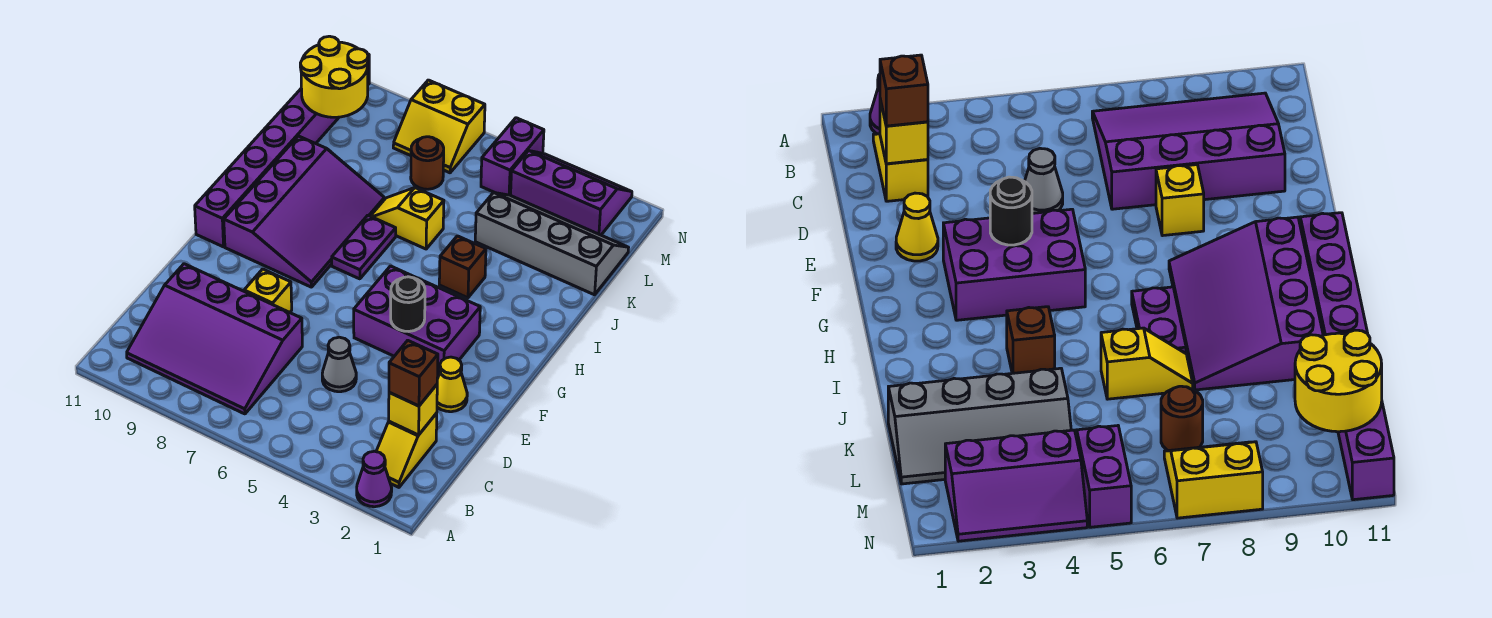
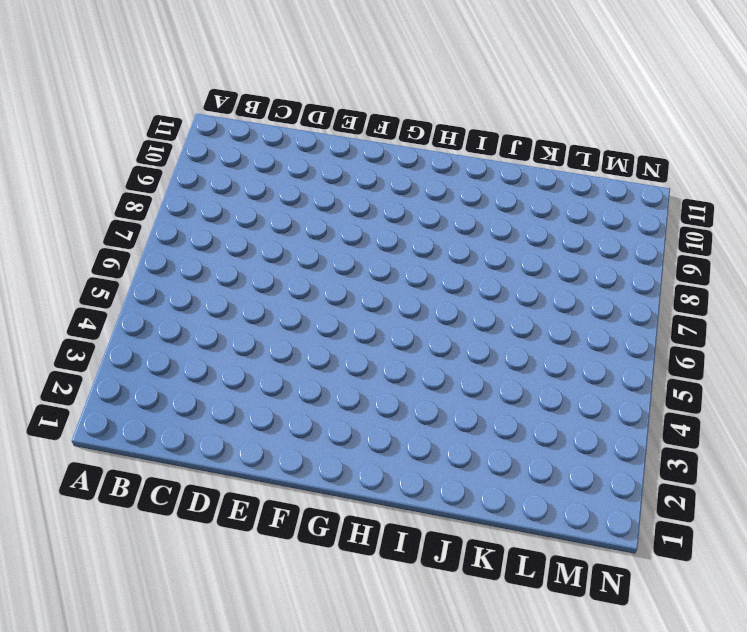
none -> purple cone A2 level 1
none -> yellow slope B2:C2 level 1 top C
none -> purple slope B7:D10 level 1 top D

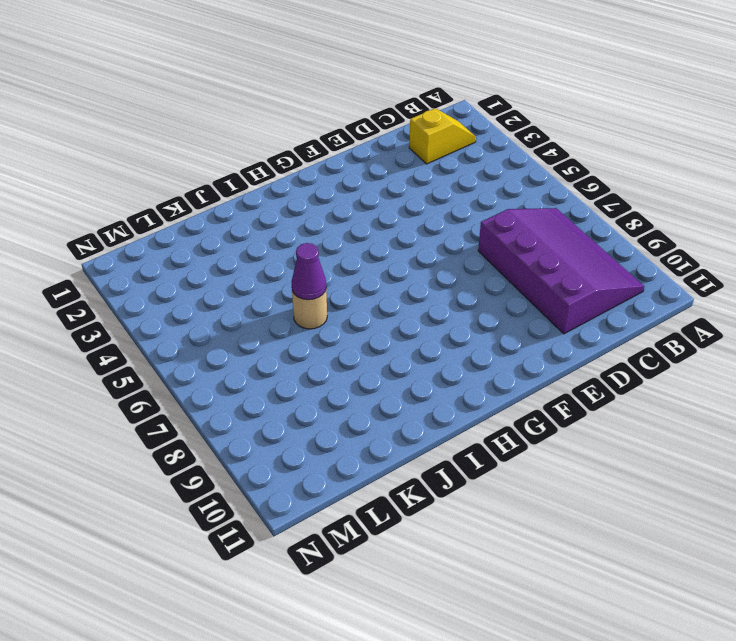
tan round brick J6 level 1 -> yellow slope J6:J7 level 1 top 6
purple cone J6 level 2 -> purple cone A2 level 1
none -> grey cone D5 level 1
none -> yellow cone E2 level 1
none -> yellow brick E8 level 1

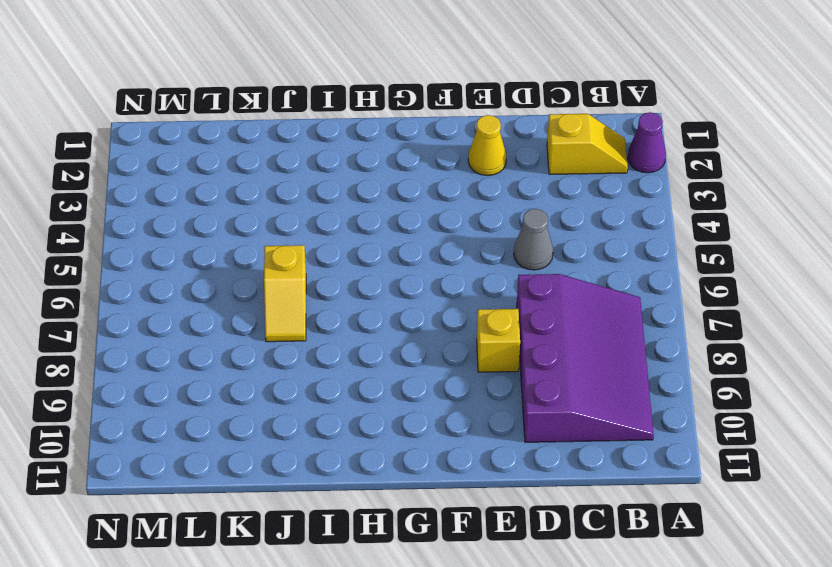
none -> purple brick F3:G5 level 1
none -> purple slope G8:J10 level 1 top 10
none -> purple brick G11:N11 level 1

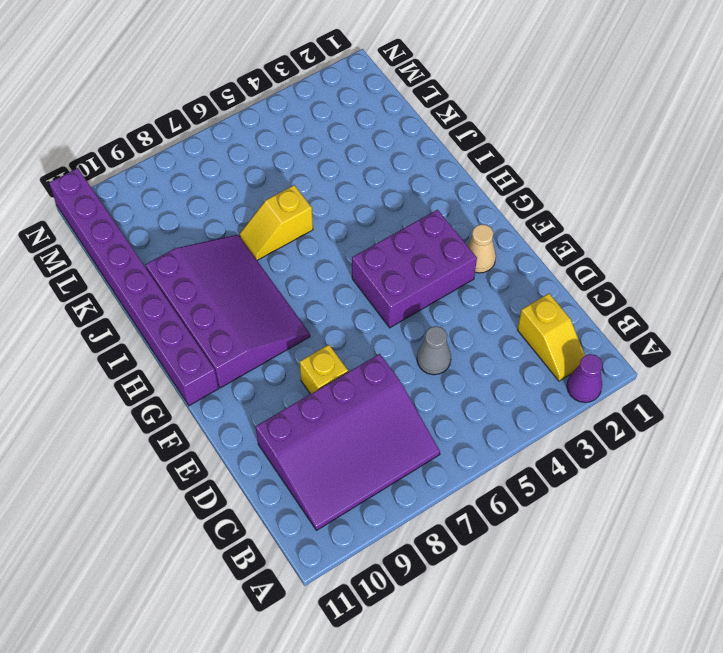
tan cone F2 level 1 -> none
none -> yellow cone E2 level 1
none -> purple plate H7:I7 level 1
none -> brown brick I4 level 1

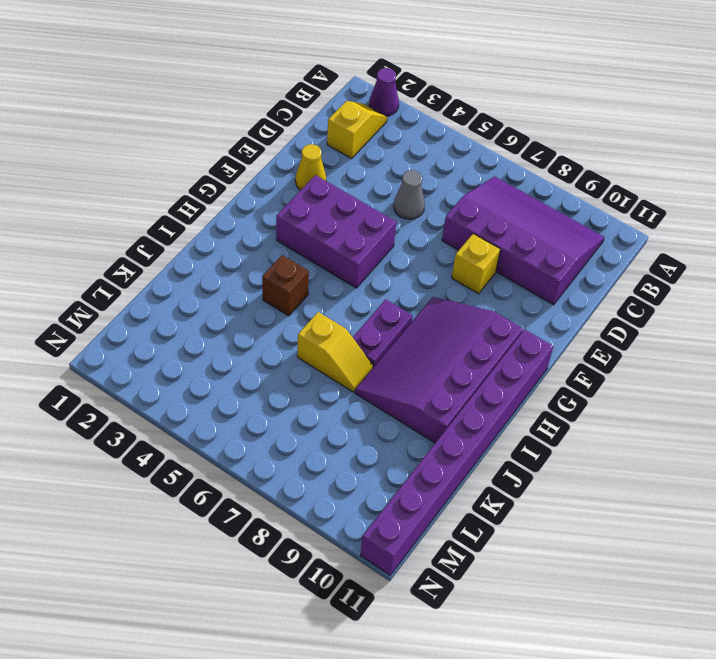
none -> grey slope K1:L4 level 1 top K
none -> brown round brick L7 level 1
none -> purple slope M2:N4 level 1 top M

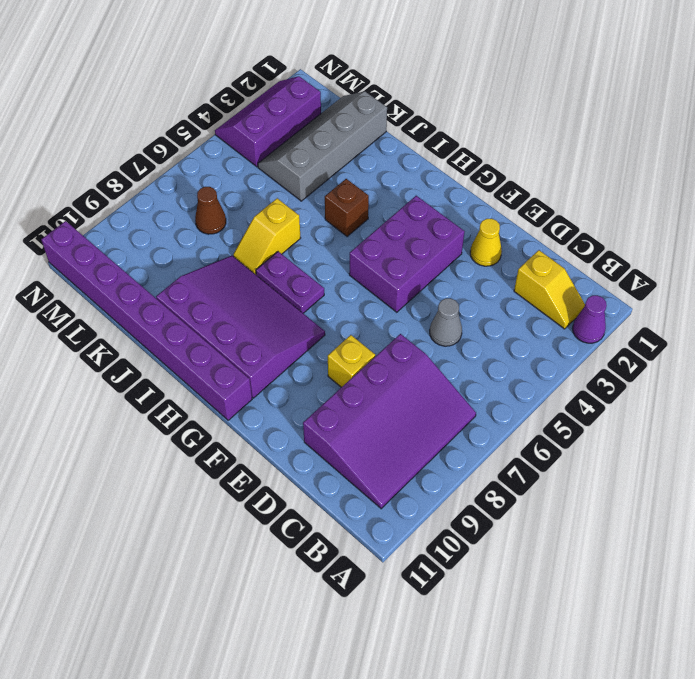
brown cone L7 level 1 -> brown round brick L7 level 1
none -> purple brick M5:N5 level 1
none -> yellow slope M7:N8 level 1 top N
none -> yellow brick C2 level 2

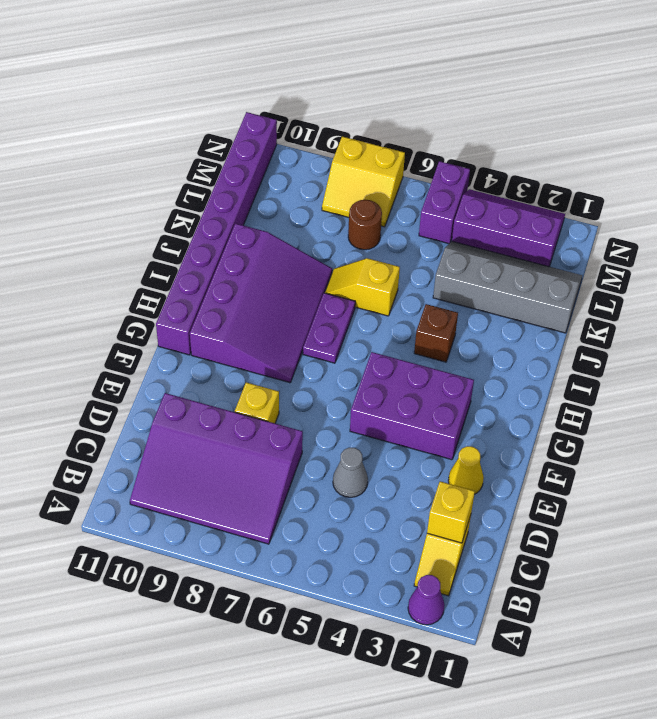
none -> black round brick F4 level 2
none -> yellow round brick L10:M11 level 2
none -> brown brick C2 level 3

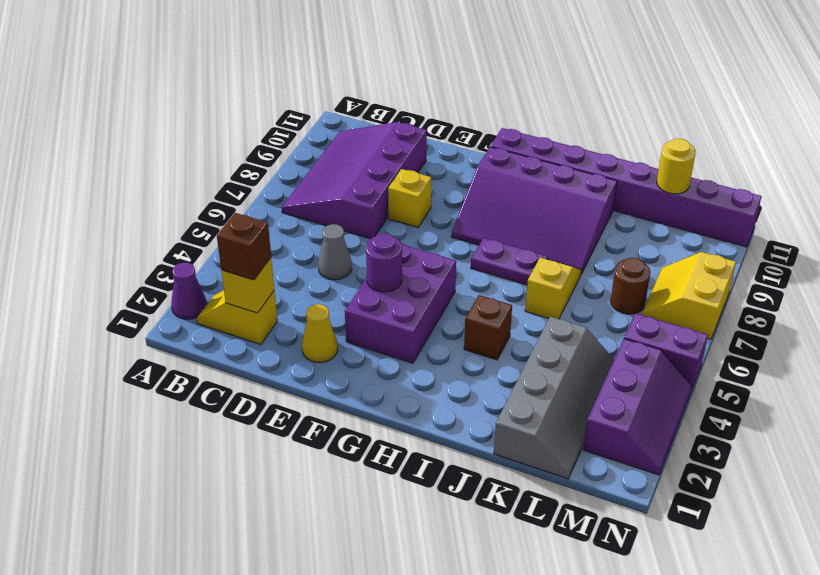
purple round brick F4 level 2 -> black round brick F4 level 2
yellow round brick L11 level 2 -> yellow round brick L10:M11 level 2

